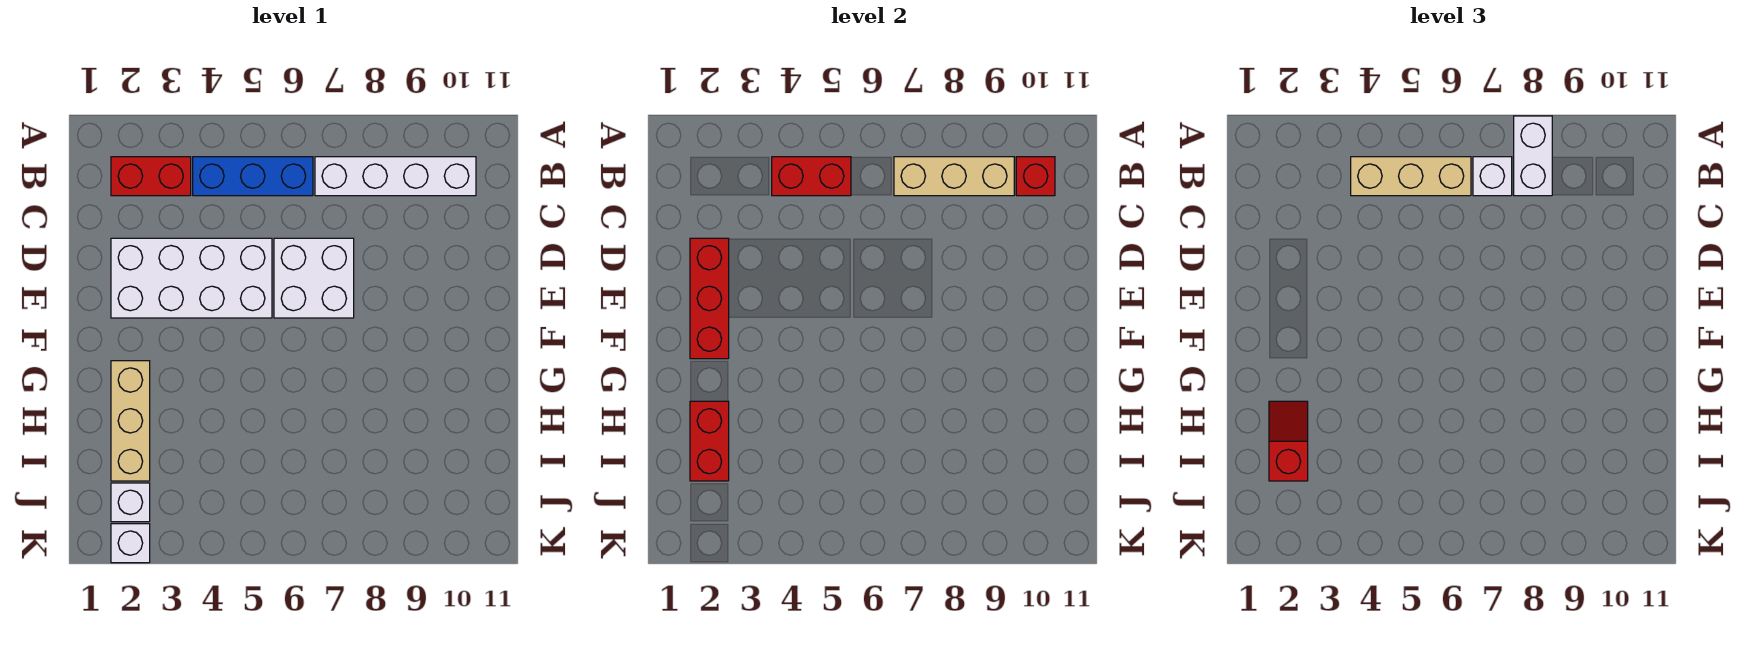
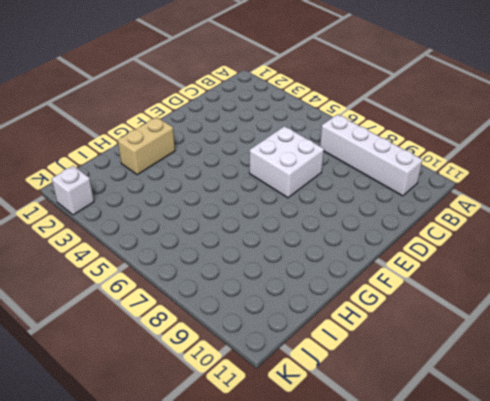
tan brick G2:H2 level 1 -> tan brick G2:I2 level 1
none -> red brick B2:B3 level 1
none -> blue brick B4:B6 level 1
none -> white brick D2:E5 level 1

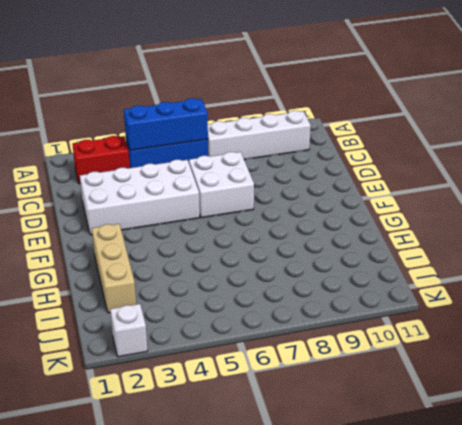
blue brick B4:B6 level 2 -> red brick B4:B5 level 2
none -> white brick J2 level 1
none -> tan brick B7:B9 level 2
none -> red brick B10 level 2

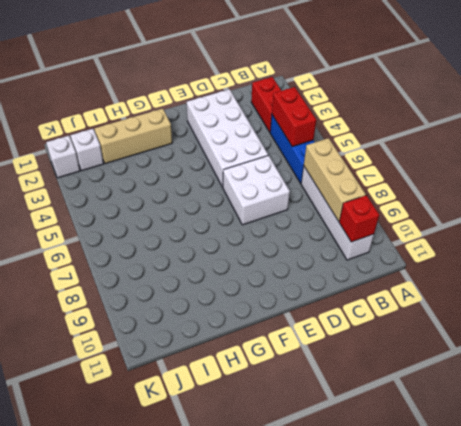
none -> red brick D2:F2 level 2
none -> red brick H2:I2 level 2
none -> white brick A8:B8 level 3

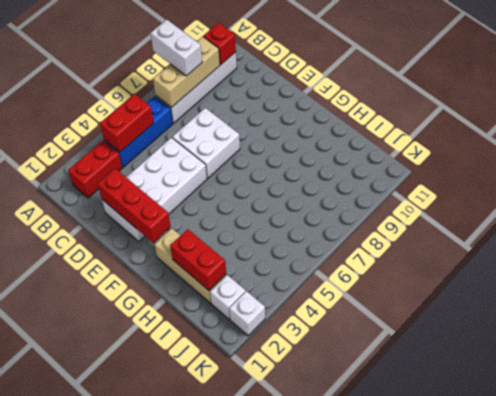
none -> tan brick B4:B6 level 3
none -> white brick B7 level 3
none -> red slope H2:I2 level 3 top I

